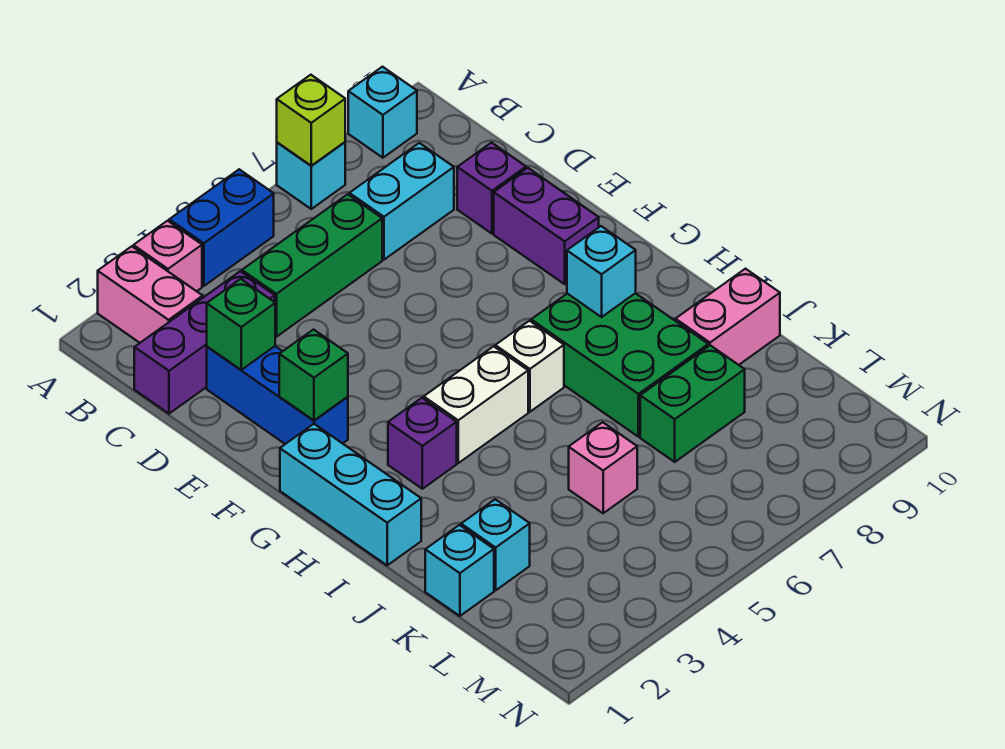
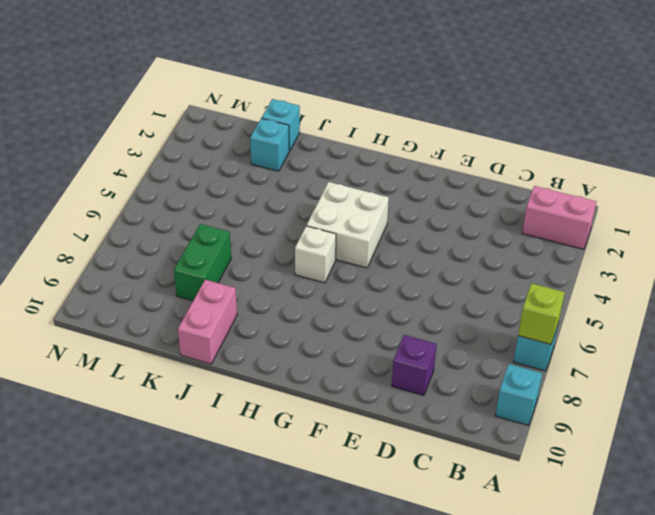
white brick G4:H5 level 1 -> white brick H4:H5 level 1
none -> pink brick A3 level 1
none -> blue brick A4:A5 level 1
none -> purple brick C1:C3 level 1

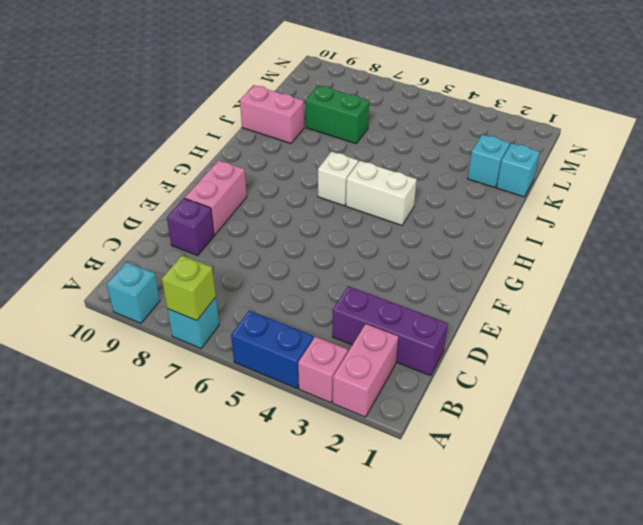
pink brick E9:F9 level 1 -> purple brick E9:F9 level 1
none -> green brick C4:C6 level 1
none -> cyan brick C7:C8 level 1
none -> blue brick D2:F2 level 1

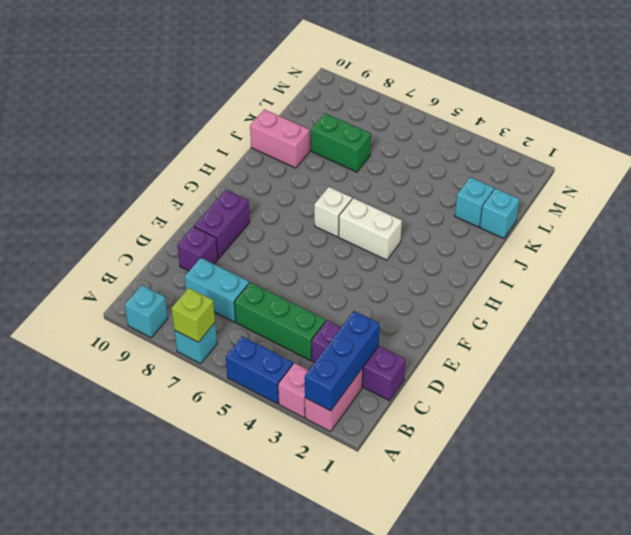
blue brick A2:C2 level 2 -> blue brick D2:F2 level 1
none -> cyan brick G1:I1 level 1
none -> purple brick H3 level 1
none -> green brick H7:J8 level 1

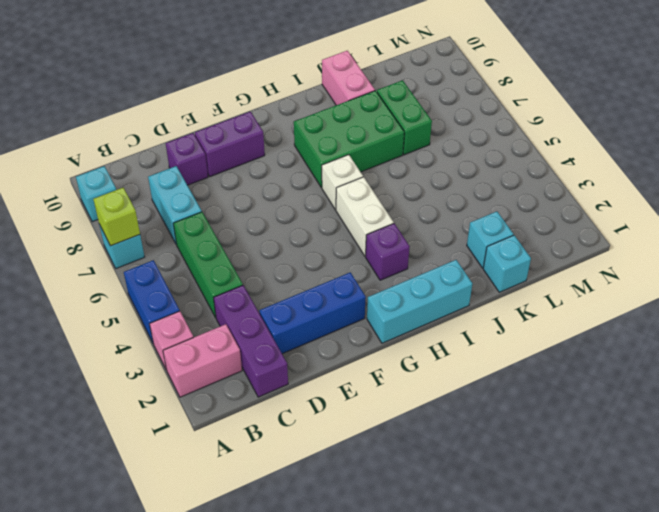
none -> pink brick K5 level 1
none -> green brick D2 level 2
none -> green brick F2 level 2

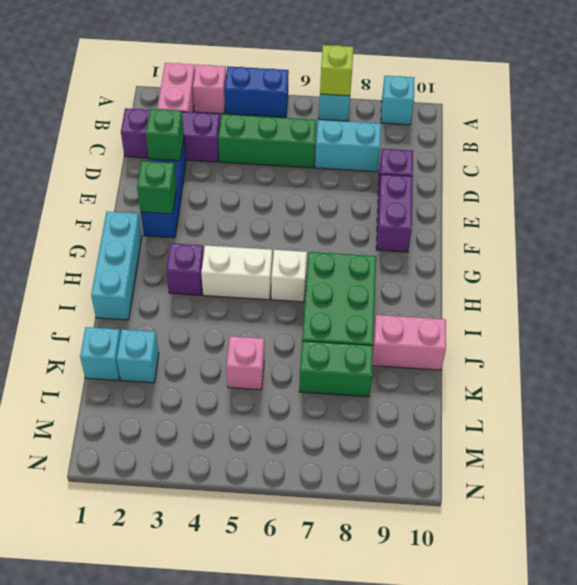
none -> cyan brick H8 level 2

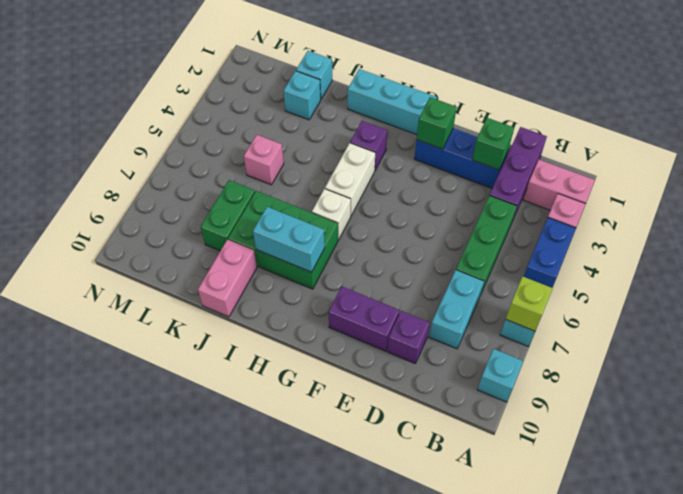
cyan brick H8:I8 level 2 -> cyan brick H8 level 2

